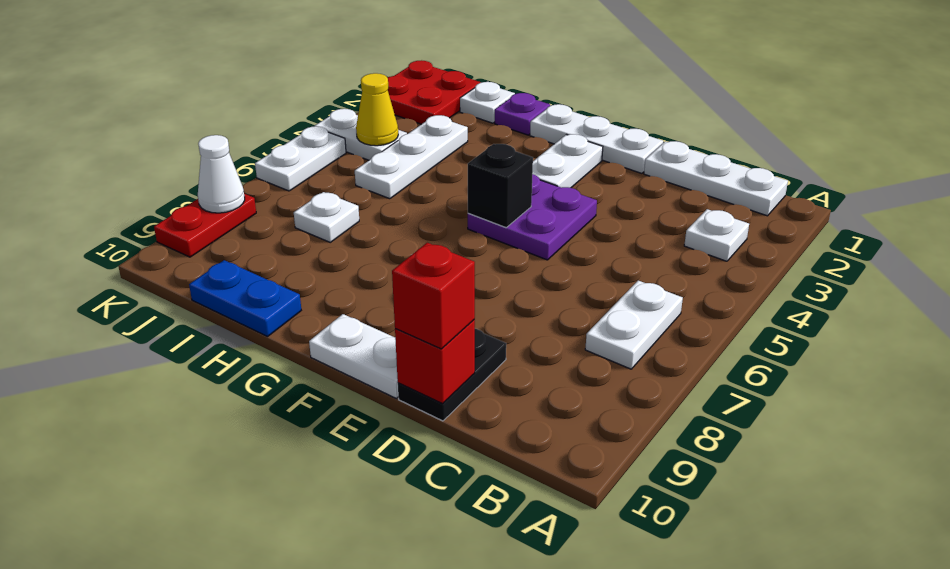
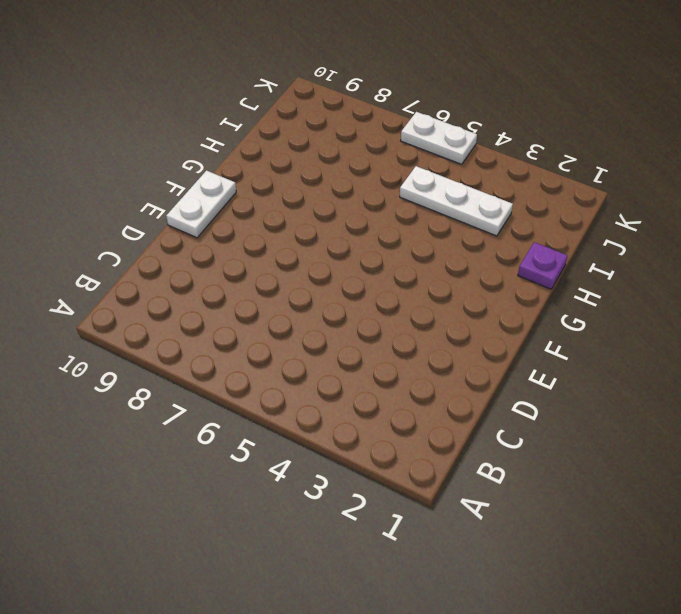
none -> white plate B1:D1 level 1
none -> white plate B3 level 1
none -> white plate B6:B7 level 1

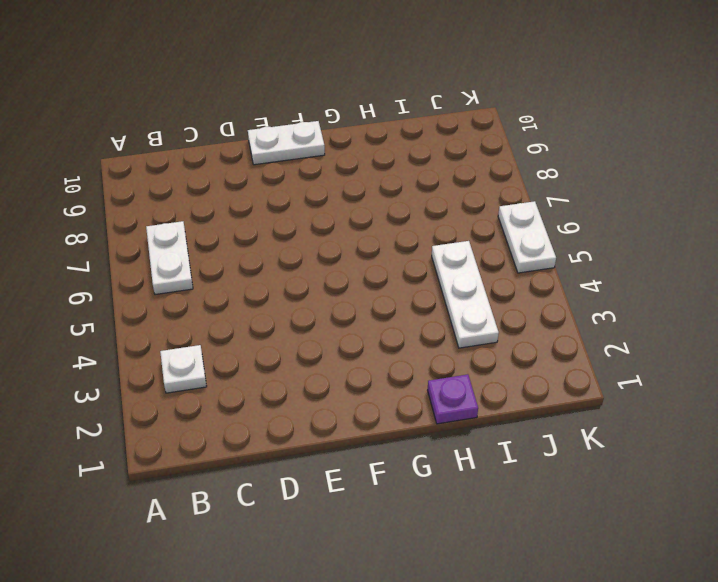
none -> white plate B1:D1 level 1
none -> black plate D9:D10 level 1
none -> white plate E1:G1 level 1

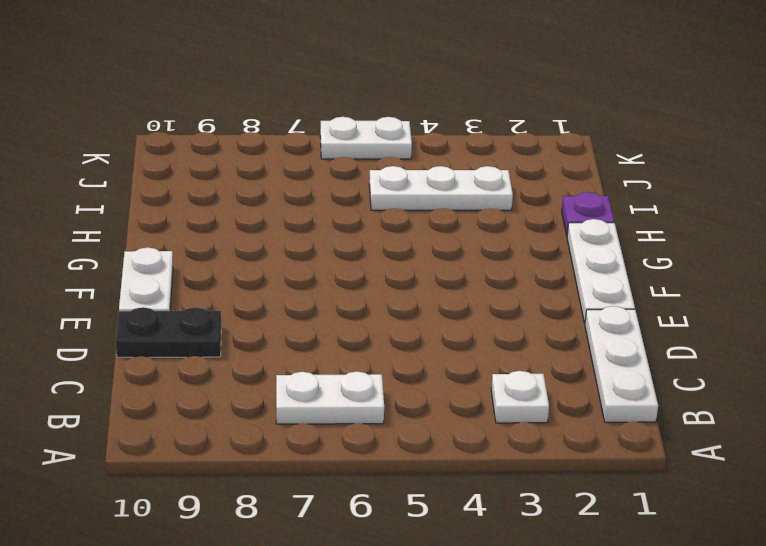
none -> purple plate E4:F5 level 1
none -> white plate F2:F3 level 1
none -> blue plate H10:I10 level 1

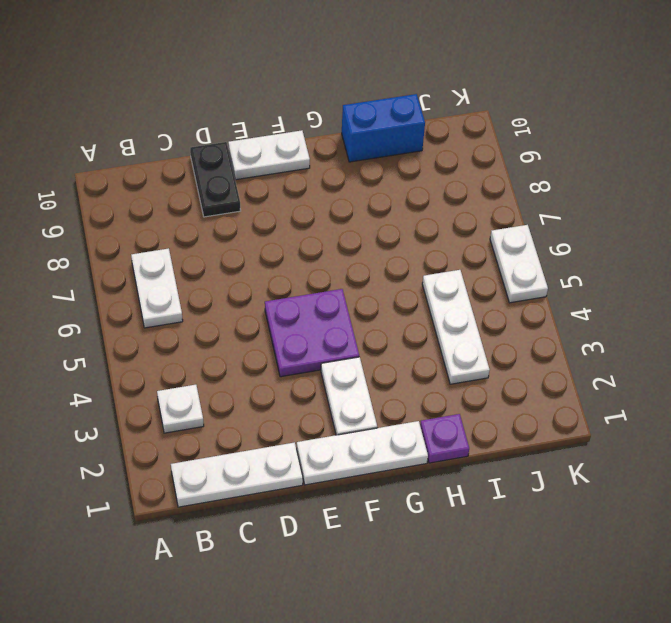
blue brick H10:I10 level 1 -> blue plate H10:I10 level 1
none -> white plate I1 level 1
none -> white plate I7 level 1
none -> red plate J1:K2 level 1

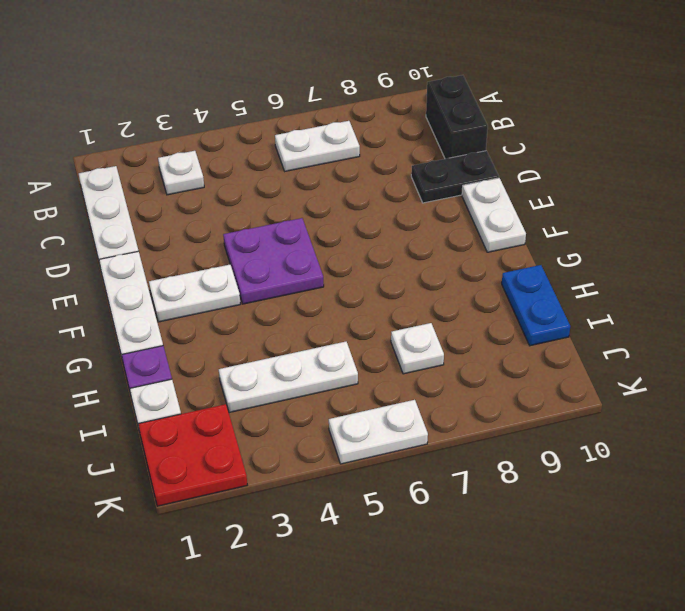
black brick B10:C10 level 1 -> none
none -> white plate J4:K4 level 1
none -> red plate K8:K9 level 1
none -> red brick D10 level 2

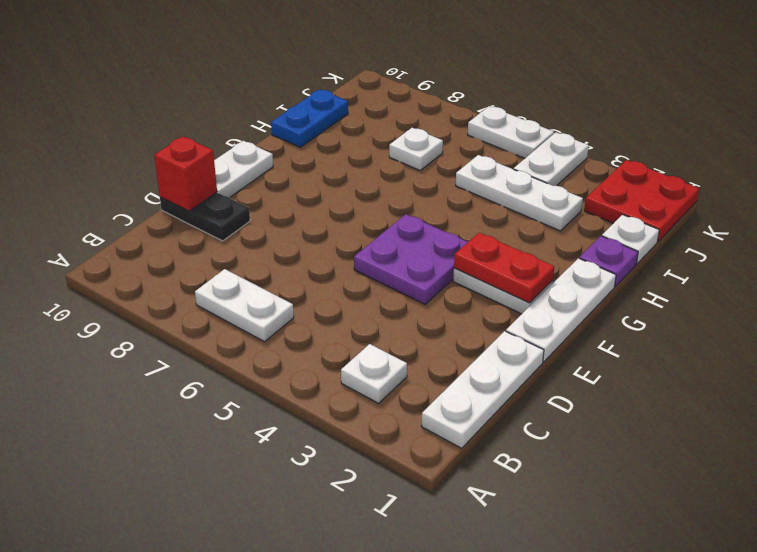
red plate F2:F3 level 2 -> red plate K8:K9 level 1
none -> black brick F5 level 2
none -> yellow cone J4 level 2
none -> white cone K8 level 2

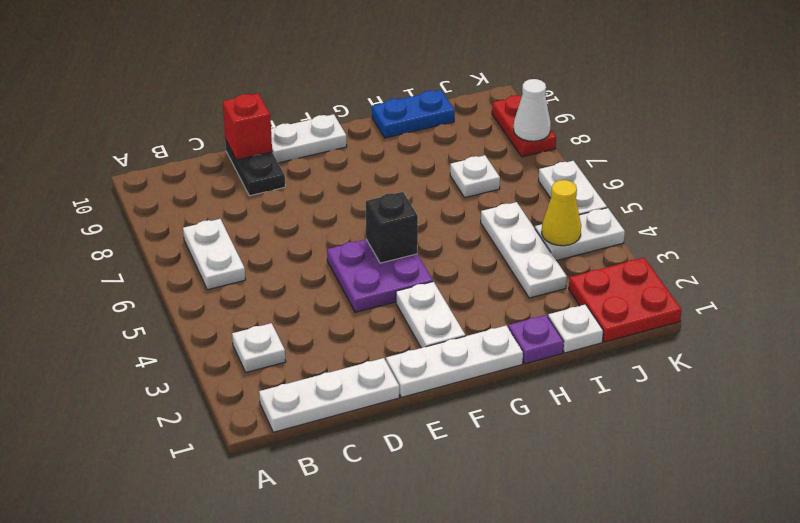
none -> red brick D10 level 3

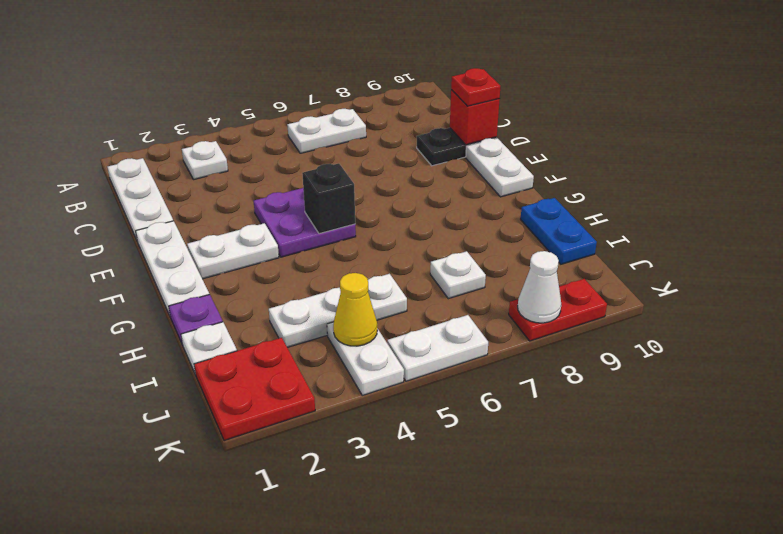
red plate D10 level 3 -> red brick D10 level 3

